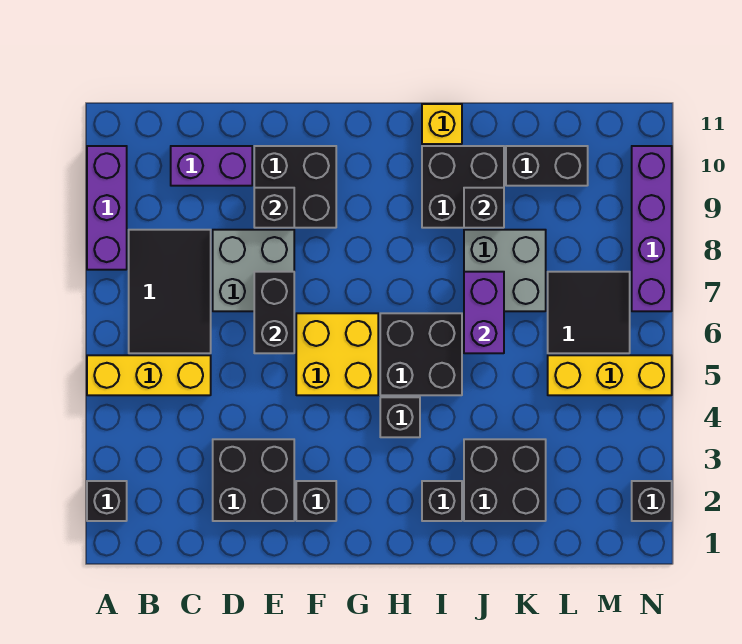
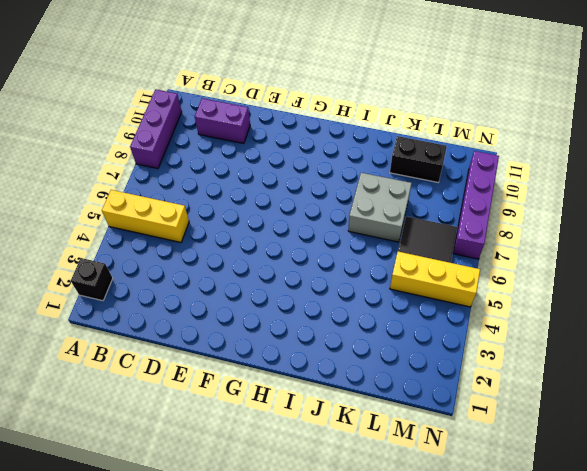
none -> black tile B6:C8 level 1
none -> black brick D2:E3 level 1
none -> grey brick D7:E8 level 1

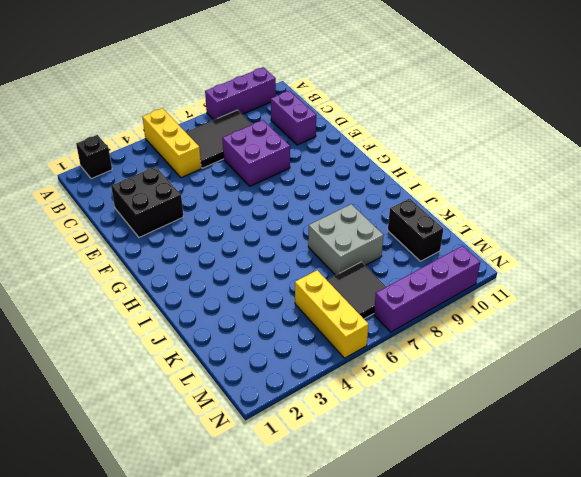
purple brick D7:E8 level 1 -> grey brick D7:E8 level 1
none -> black brick E9:F10 level 1
none -> black brick F2 level 1
none -> yellow brick F5:G6 level 1

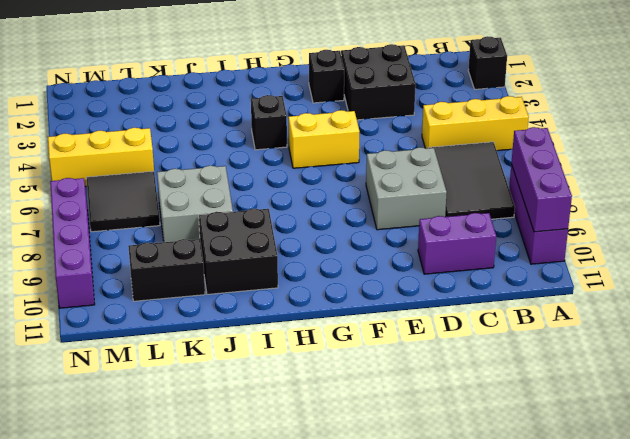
purple brick A8:A10 level 2 -> none
yellow brick F5:G5 level 1 -> yellow brick F5:G6 level 1
none -> black brick E9:F10 level 1
none -> black brick H5:I6 level 1
none -> black brick I2 level 1

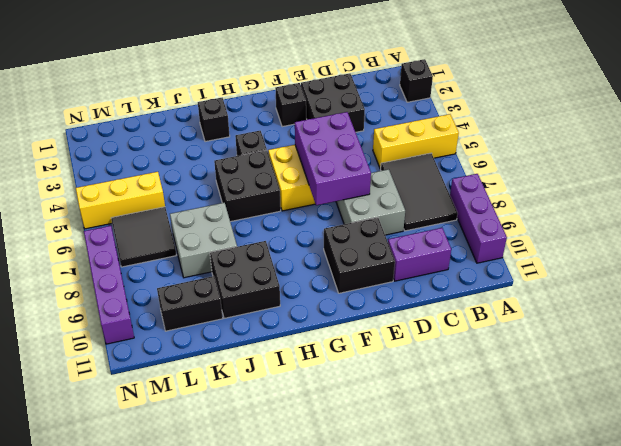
purple brick E5:F7 level 2 -> black brick E6:E7 level 2
none -> yellow brick I11 level 1
none -> black brick J2:K3 level 1
none -> black brick N2 level 1

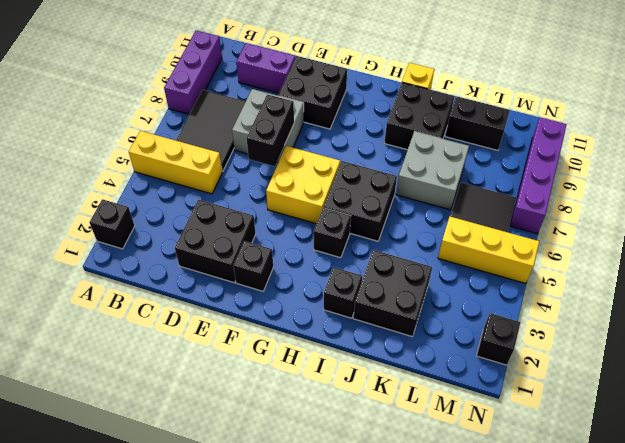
none -> black brick E9 level 2
none -> purple brick J6:J7 level 2
none -> black brick J9 level 2

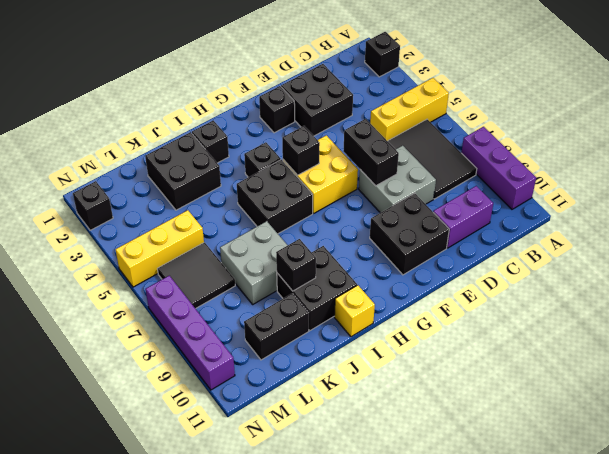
black brick G5 level 2 -> black brick E9 level 2
none -> purple brick J6:J7 level 2

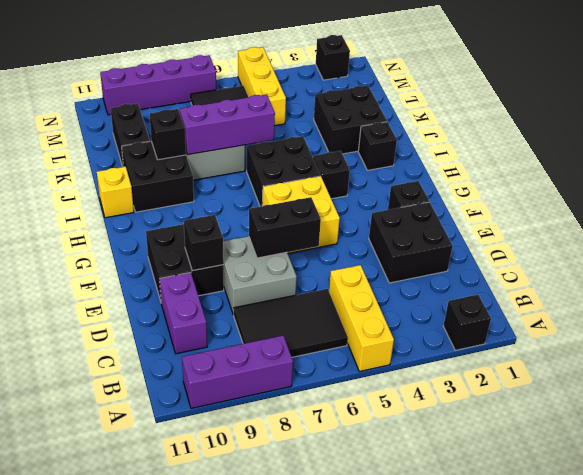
purple brick J6:J8 level 2 -> purple brick J6:J7 level 2

